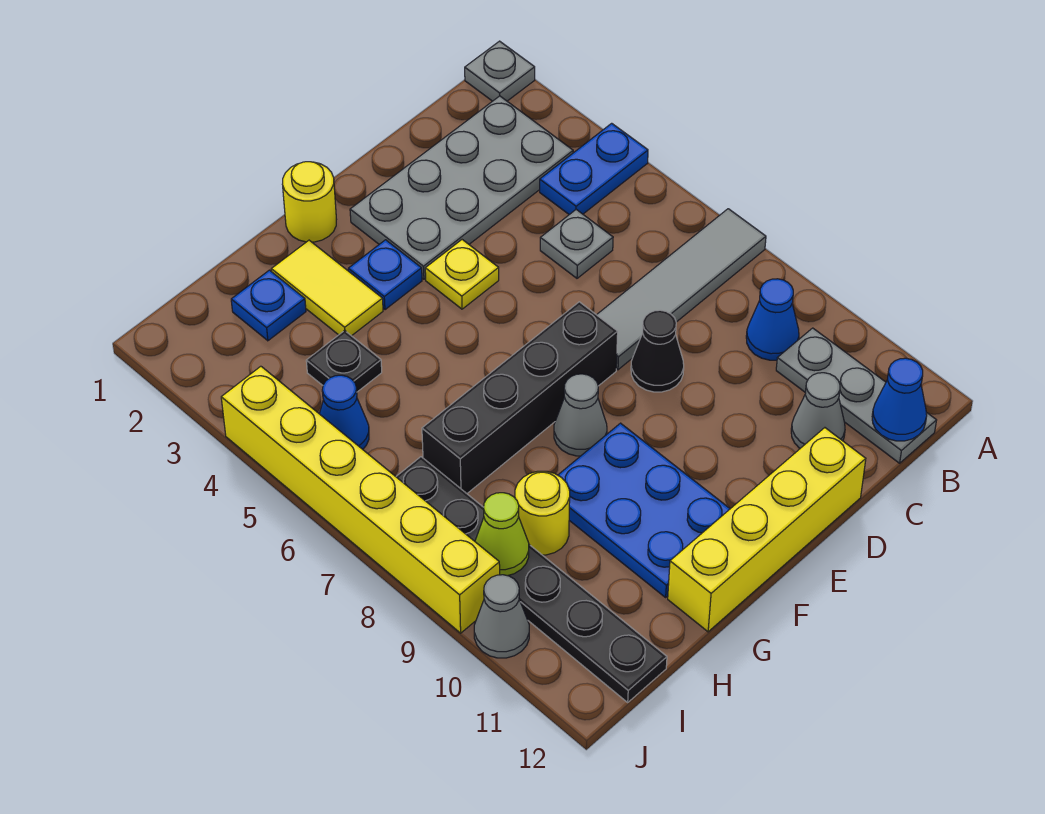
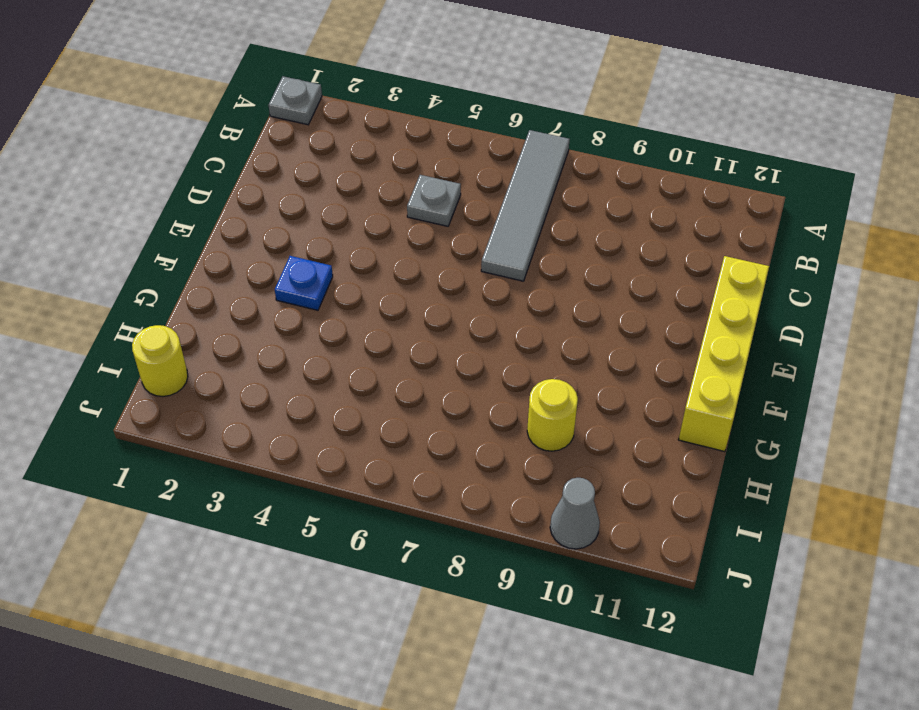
yellow round brick I1 level 1 -> yellow round brick F1 level 1
none -> blue plate A4:B4 level 1
none -> grey plate B2:E3 level 1
none -> blue cone B9 level 1

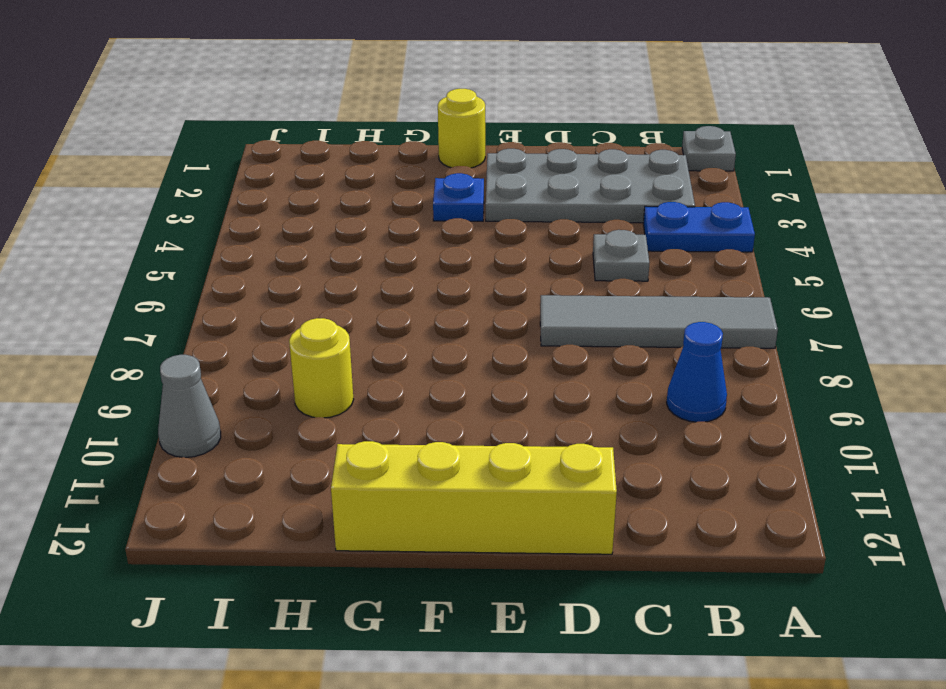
none -> grey plate B10:B12 level 1
none -> grey cone C11 level 1
none -> black cone D8 level 1

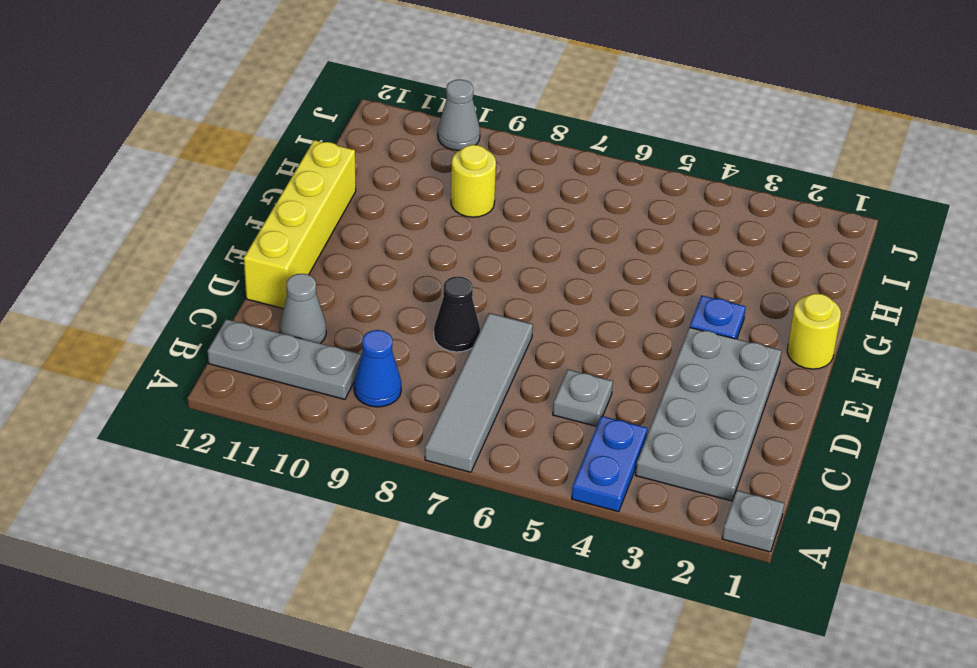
none -> yellow plate E4 level 1
none -> black brick E7:H7 level 1
none -> grey cone F8 level 1

